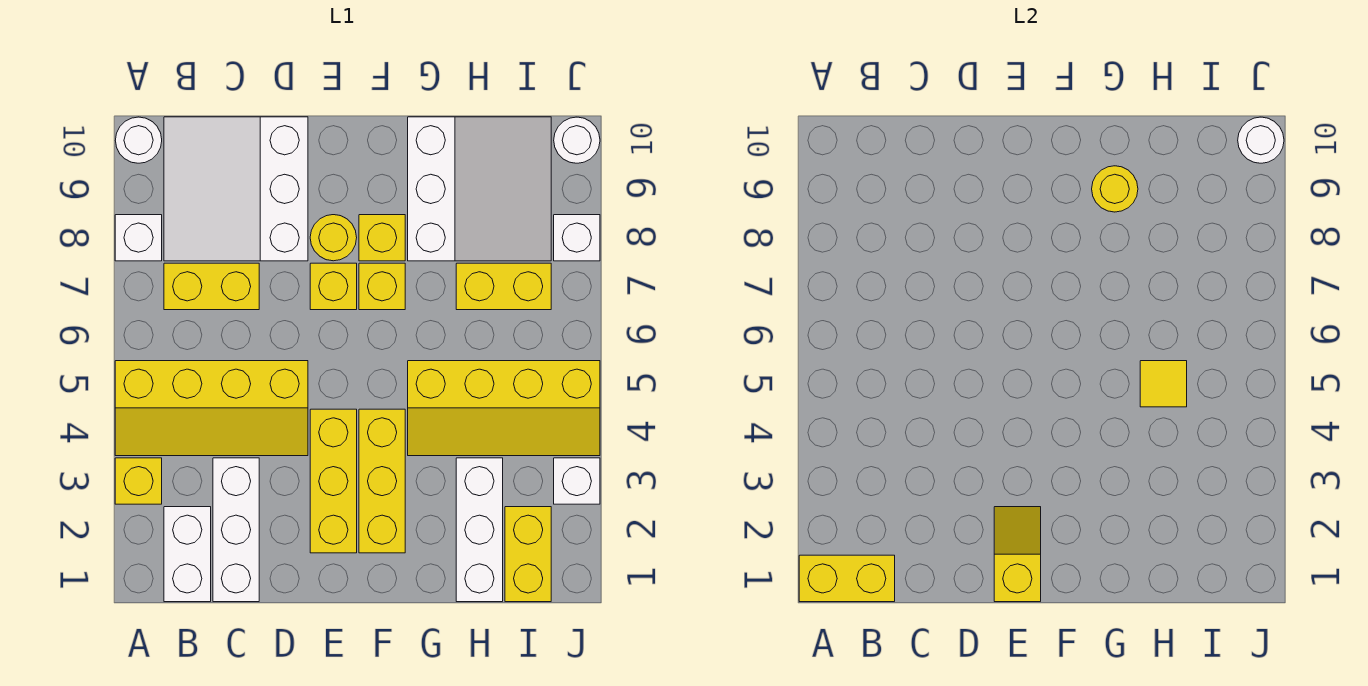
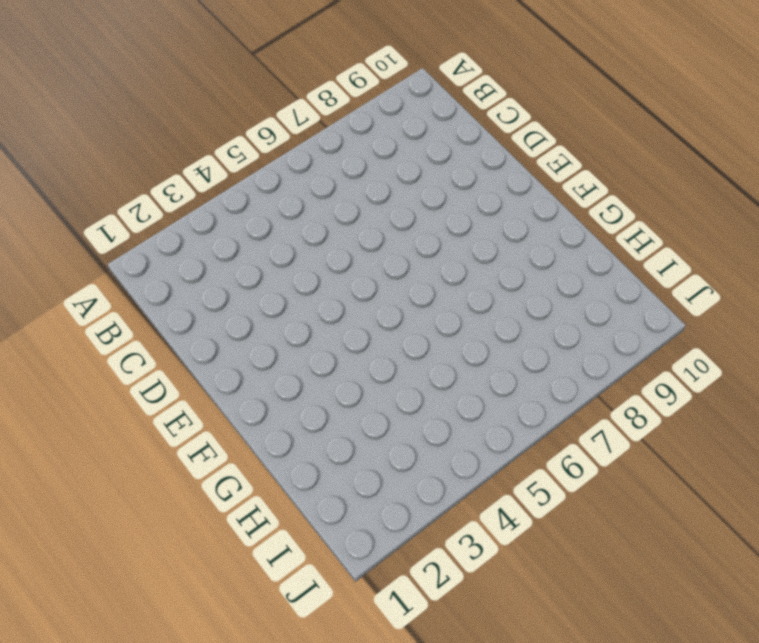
none -> yellow brick A3 level 1
none -> yellow slope A4:D5 level 1 top 5
none -> white brick A8 level 1

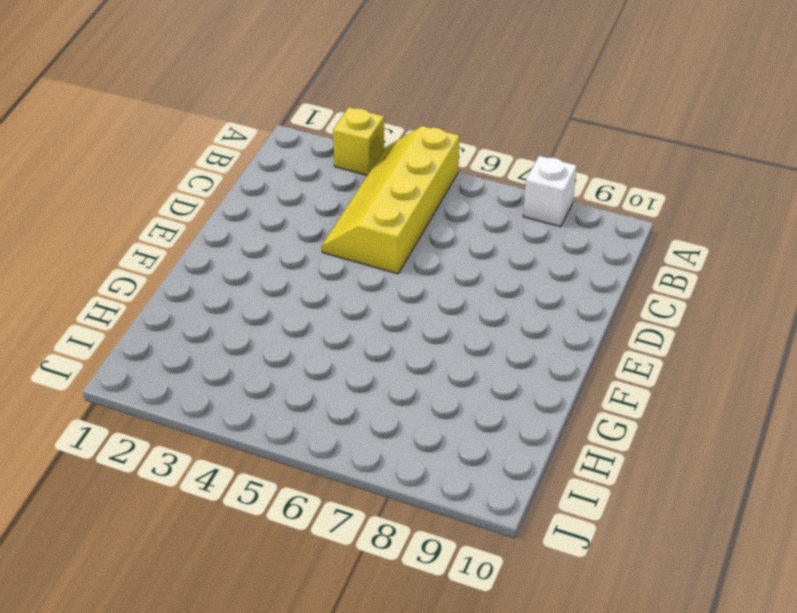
none -> white round brick A10 level 1
none -> white brick B1:B2 level 1
none -> yellow brick B7:C7 level 1

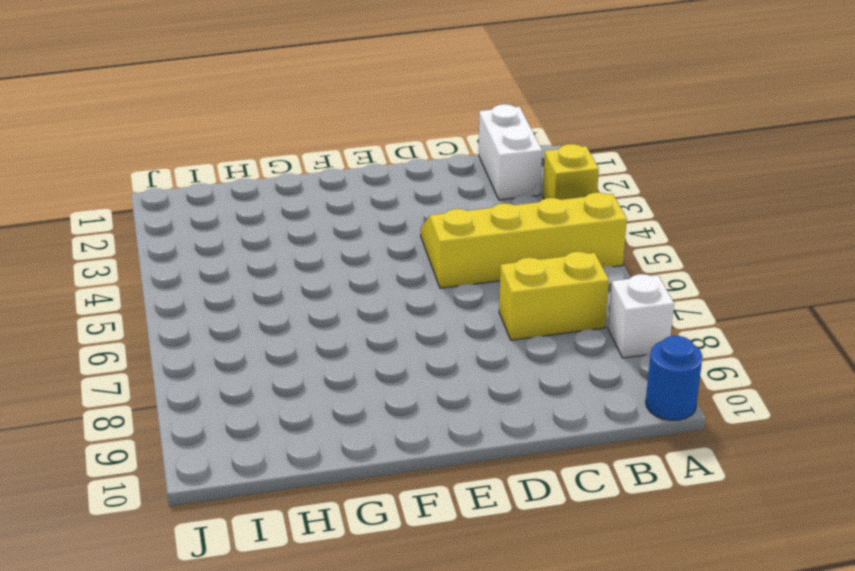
blue round brick A10 level 1 -> white round brick A10 level 1
none -> white slope B8:D10 level 1 top D
none -> white brick C1:C3 level 1
none -> yellow brick E2:E4 level 1

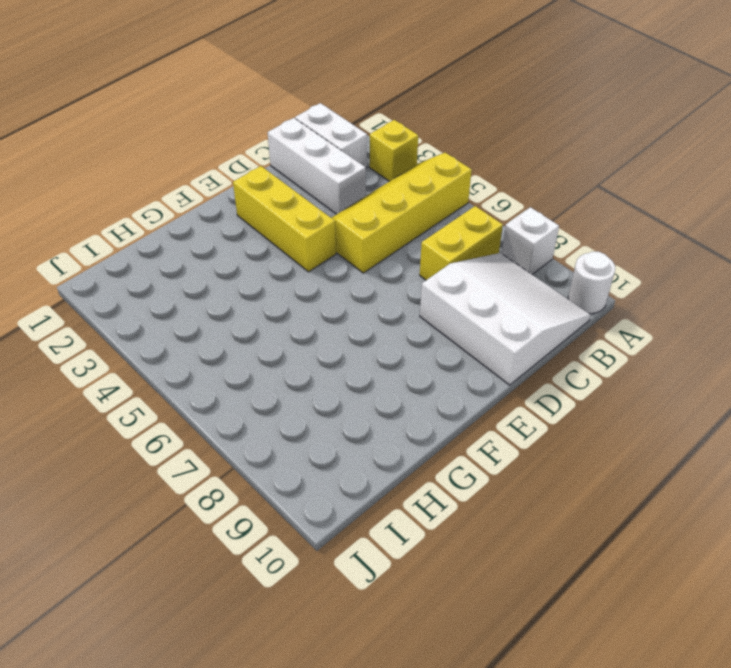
none -> yellow brick E7 level 1
none -> yellow round brick E8 level 1
none -> yellow brick F2:F4 level 1

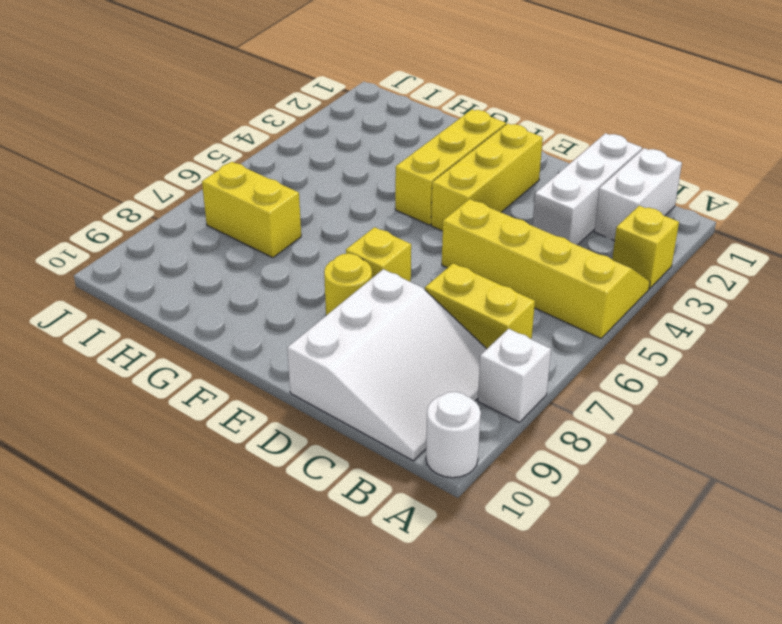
none -> yellow brick F7 level 1
none -> yellow brick F8 level 1
none -> yellow slope G4:J5 level 1 top 5

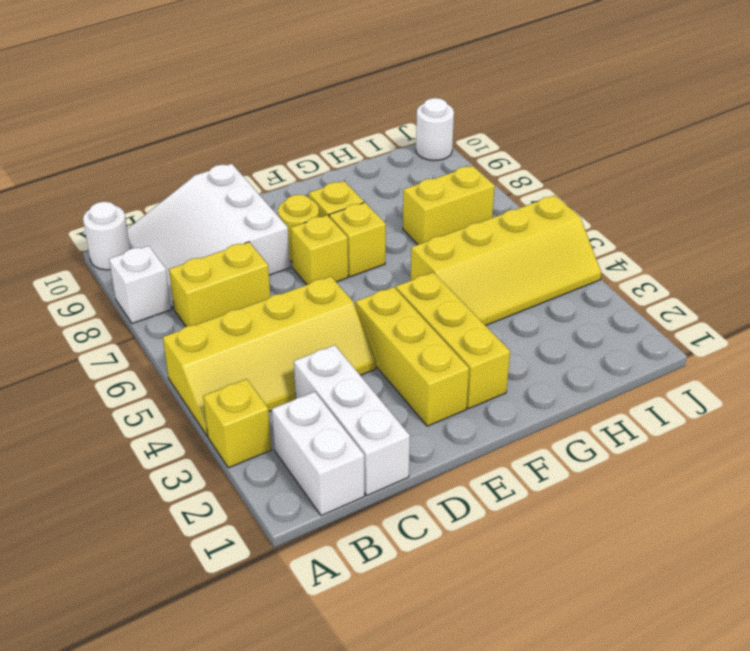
none -> white slope G8:I10 level 1 top G
none -> white brick H1:H3 level 1
none -> yellow brick I1:I2 level 1

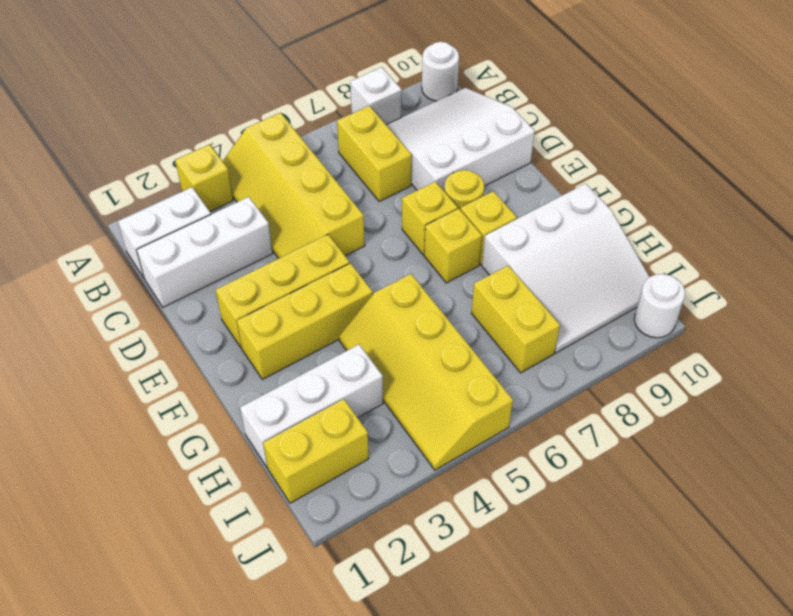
none -> white brick J3 level 1
none -> white brick J8 level 1
none -> yellow brick A1:B1 level 2

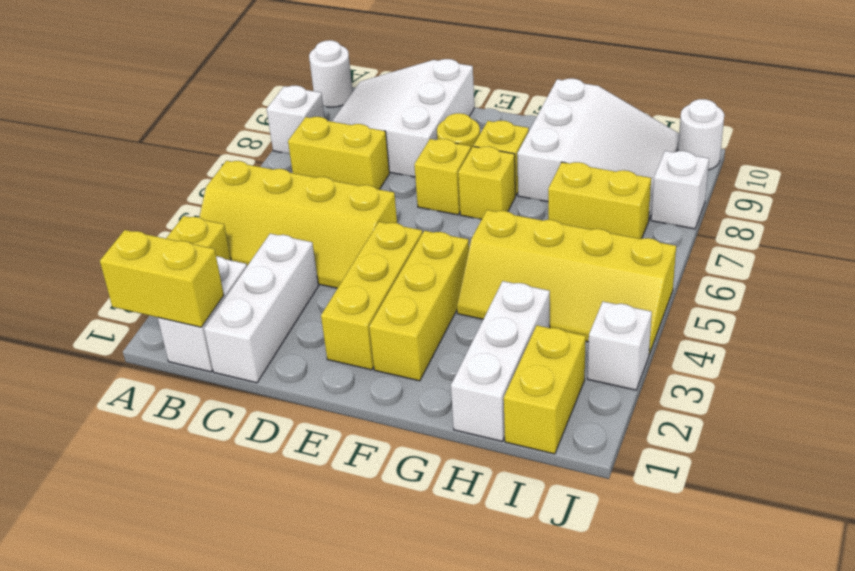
none -> yellow slope E1:E2 level 2 top 1
none -> yellow round brick G9 level 2
none -> yellow tile H5 level 2

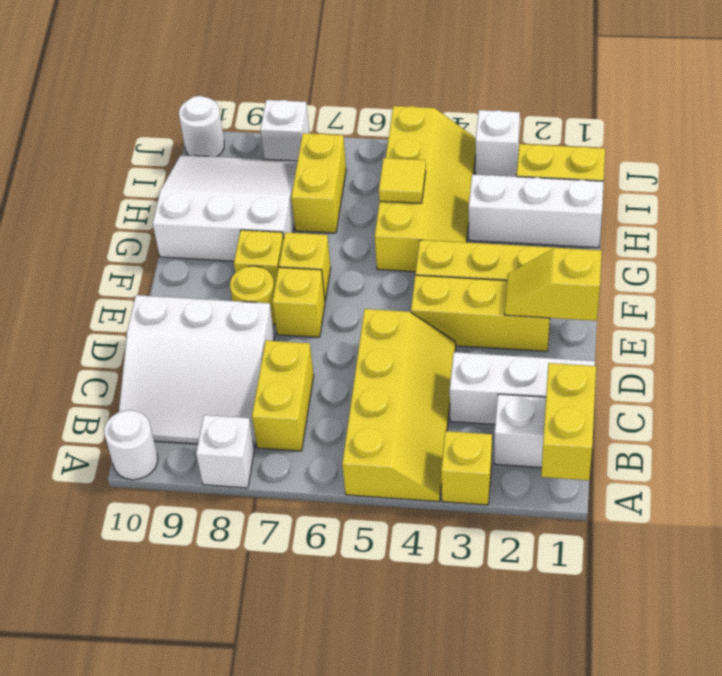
none -> yellow round brick G9 level 2
none -> white round brick J10 level 2

